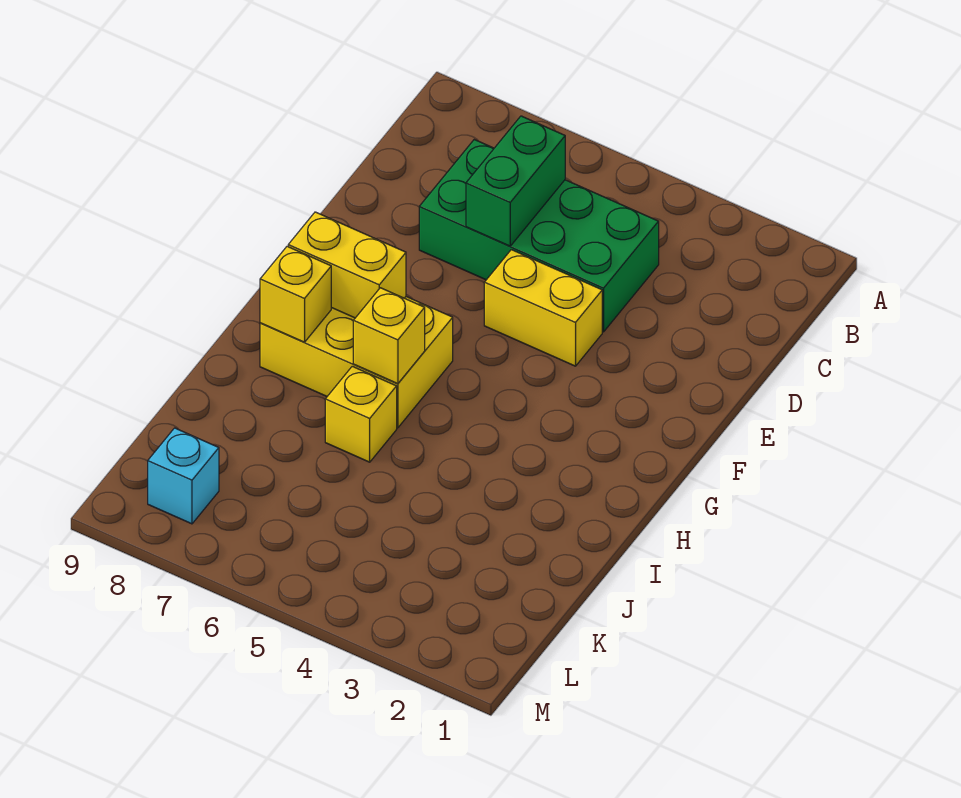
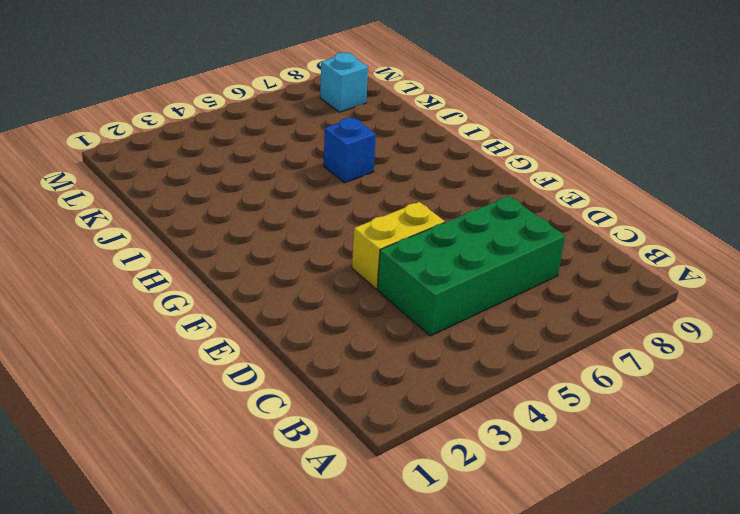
blue brick I6 level 1 -> yellow brick I6 level 1
none -> yellow brick G6:H8 level 1
none -> green brick C6:D6 level 2

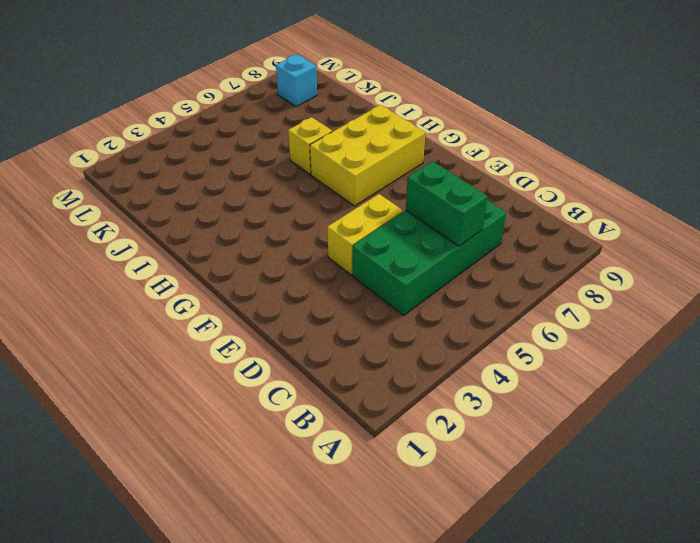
none -> yellow brick G7:G8 level 2
none -> yellow brick H6 level 2

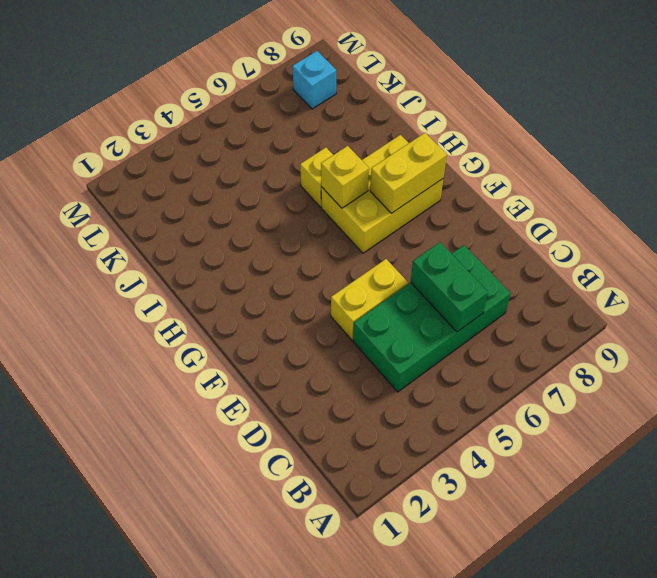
none -> yellow brick H8 level 2

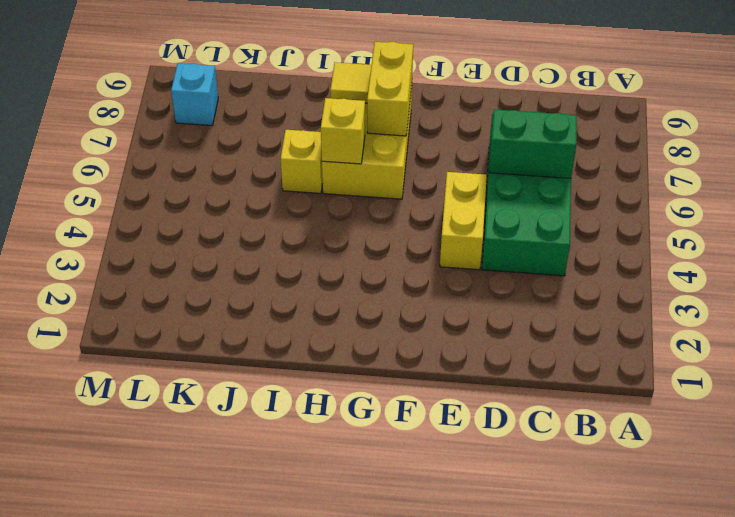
yellow tile H8 level 2 -> yellow brick H8 level 2

